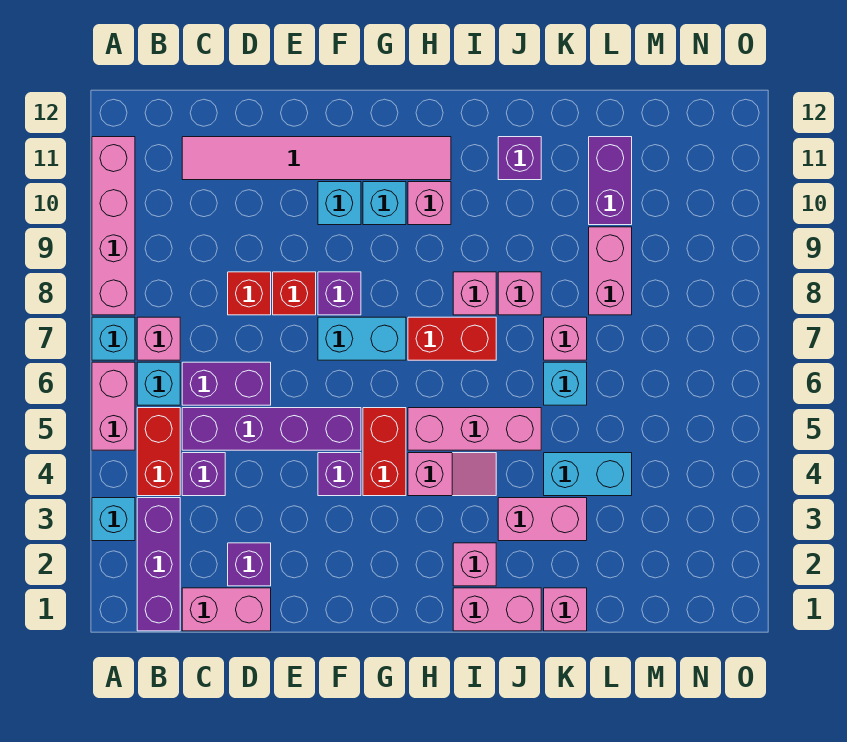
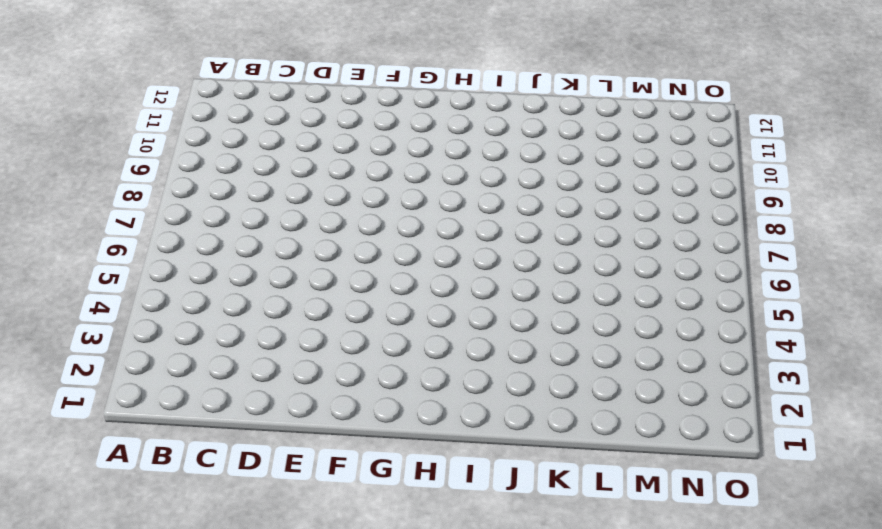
none -> cyan brick A3 level 1
none -> pink brick A5:A6 level 1
none -> cyan brick A7 level 1
none -> pink brick A8:A11 level 1

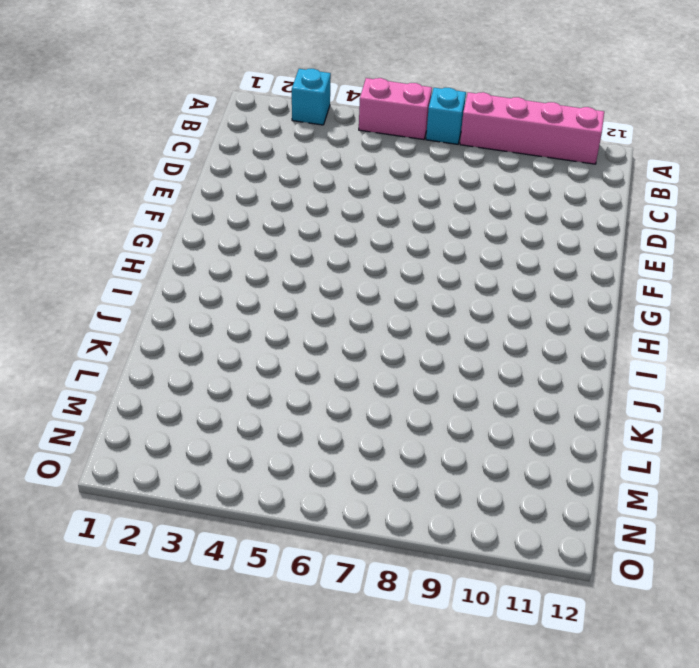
none -> purple brick B1:B3 level 1
none -> red brick B4:B5 level 1
none -> cyan brick B6 level 1
none -> pink brick B7 level 1

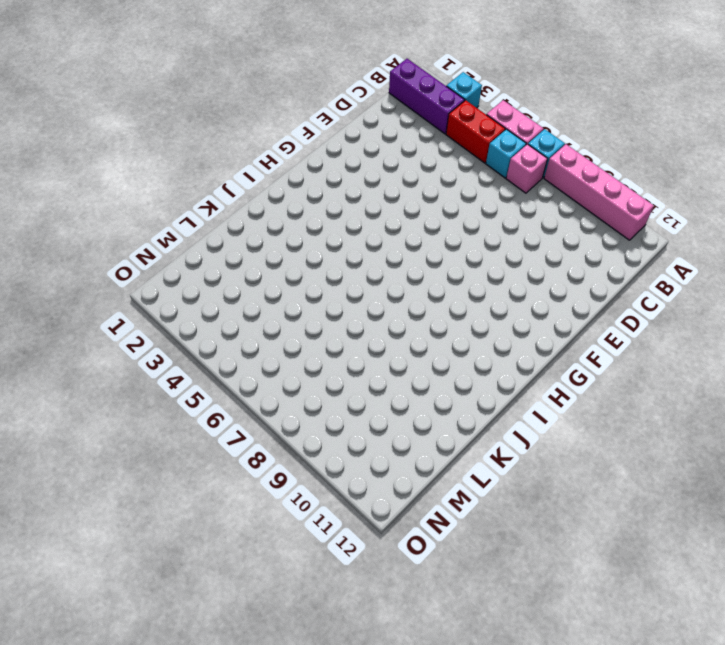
none -> pink brick C1:D1 level 1
none -> purple brick C4 level 1
none -> purple brick C5:F5 level 1
none -> purple brick C6:D6 level 1

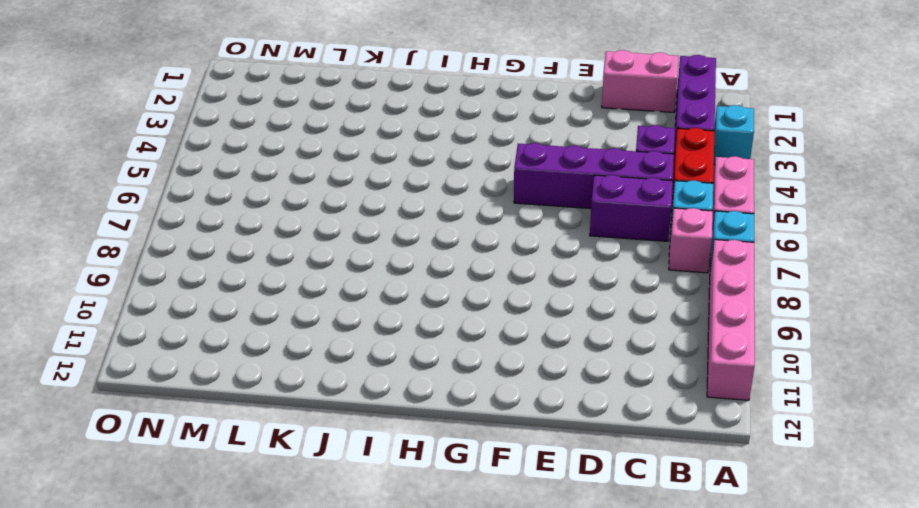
none -> pink tile C11:H11 level 1
none -> purple brick D2 level 1
none -> red brick D8 level 1
none -> red brick E8 level 1

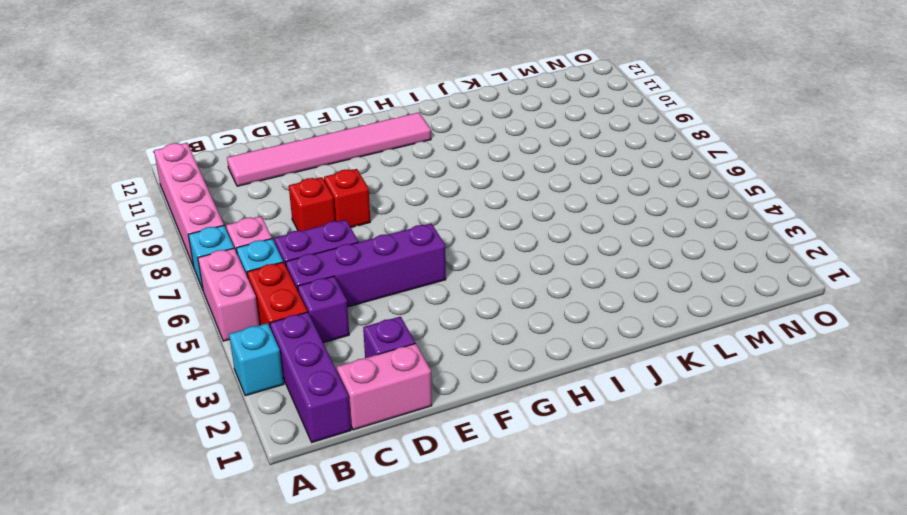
none -> purple brick F4 level 1
none -> cyan brick F7:G7 level 1
none -> purple brick F8 level 1
none -> cyan brick F10 level 1

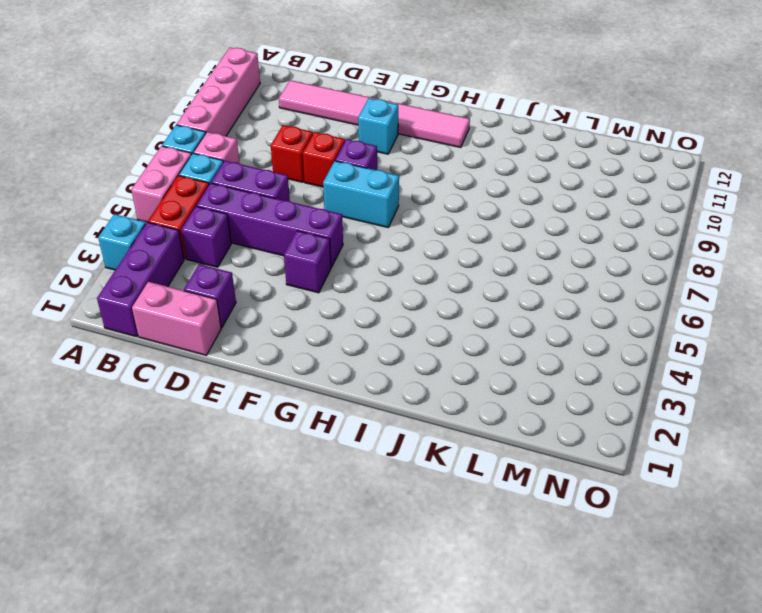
none -> red brick G4:G5 level 1
none -> cyan brick G10 level 1
none -> pink slope H4:I4 level 1 top H
none -> pink brick H5:J5 level 1

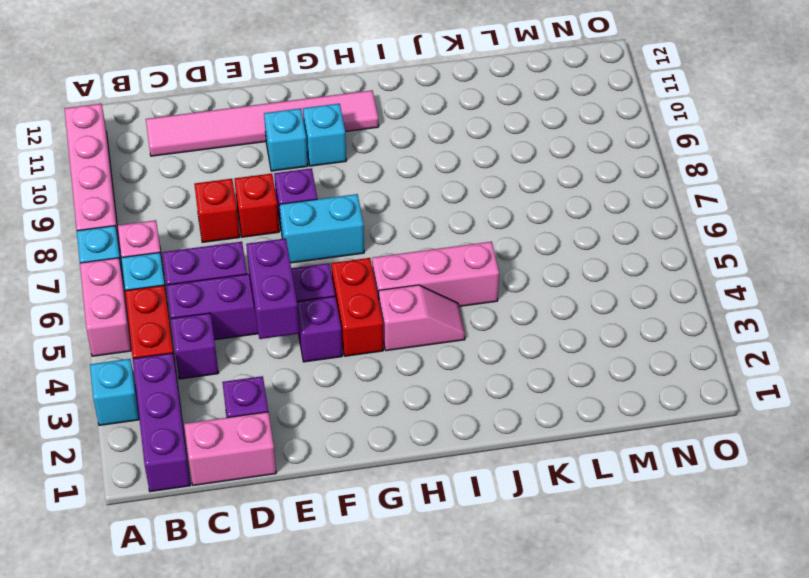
purple brick E4:E5 level 2 -> purple brick L10:L11 level 1
none -> red brick H7:I7 level 1
none -> pink brick H10 level 1
none -> pink brick I1:J1 level 1
none -> pink brick I2 level 1

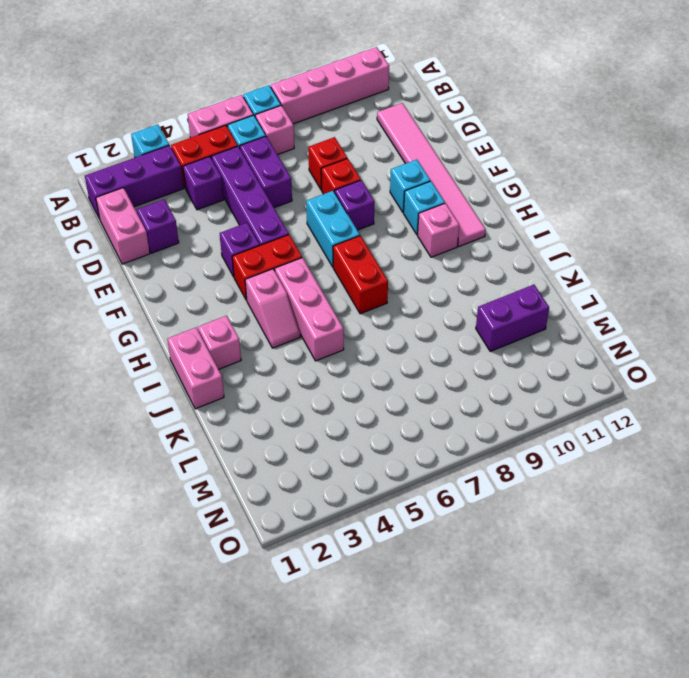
none -> pink brick I8 level 1
none -> pink brick J3:K3 level 1
none -> pink brick J8 level 1
none -> purple brick J11 level 1

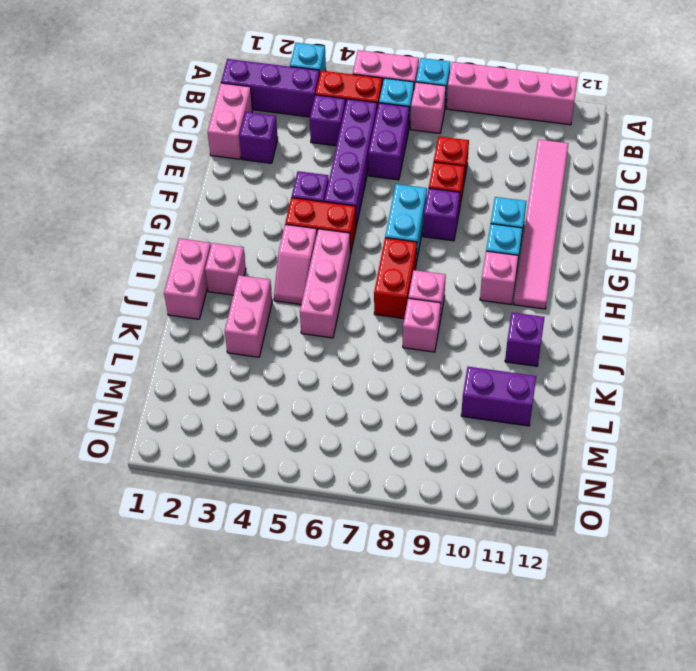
none -> pink brick K1 level 1
none -> cyan brick K4:L4 level 1
none -> cyan brick K6 level 1
none -> pink brick K7 level 1

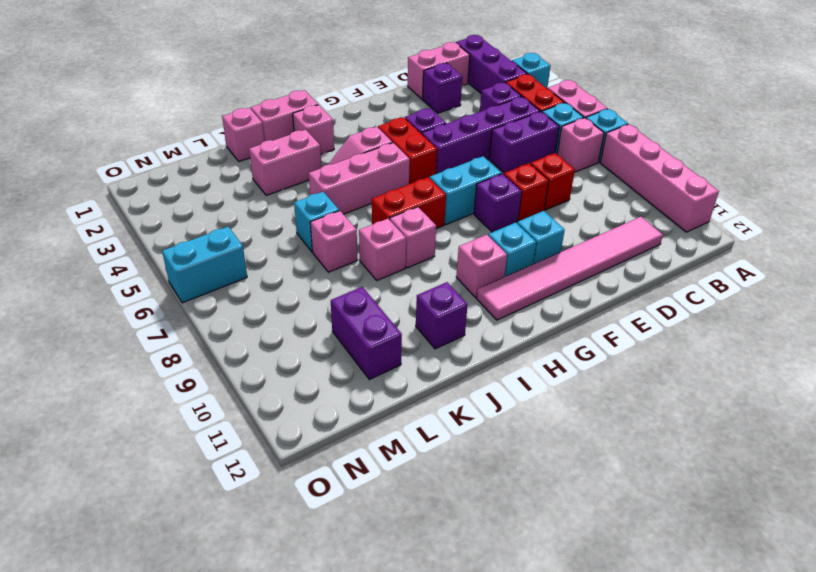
cyan brick N6:O6 level 1 -> cyan brick K4:L4 level 1
none -> pink brick L8:L9 level 1

